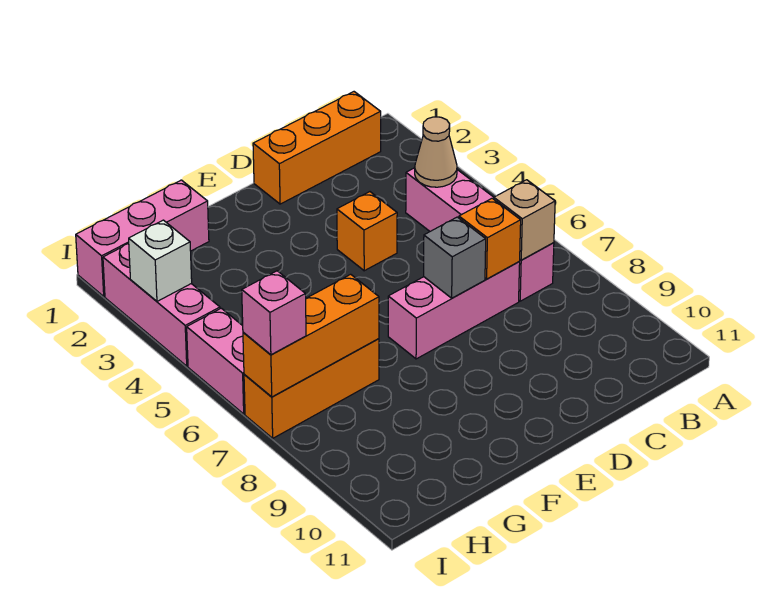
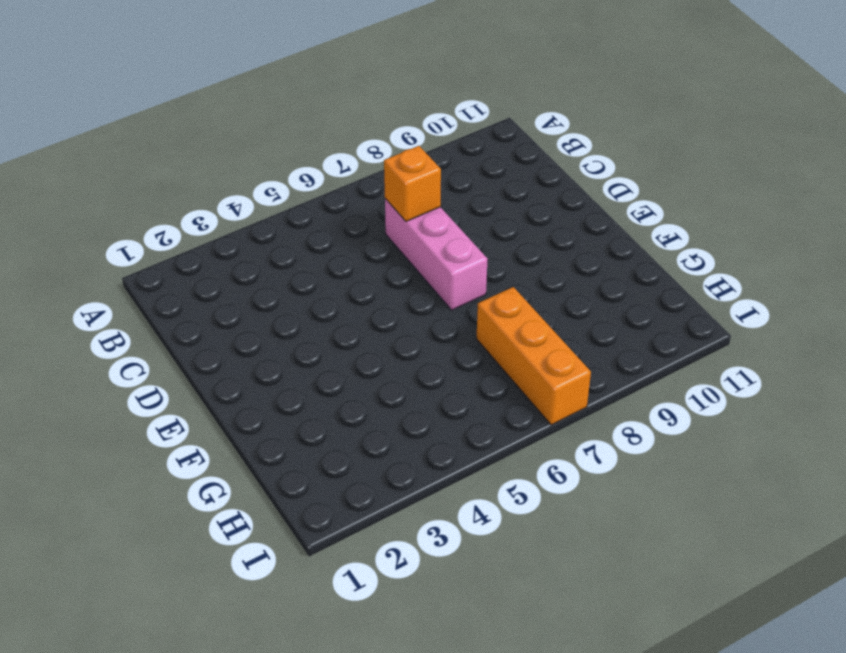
none -> orange brick B1:D1 level 1
none -> pink brick B4:B7 level 1
none -> orange brick D4 level 1

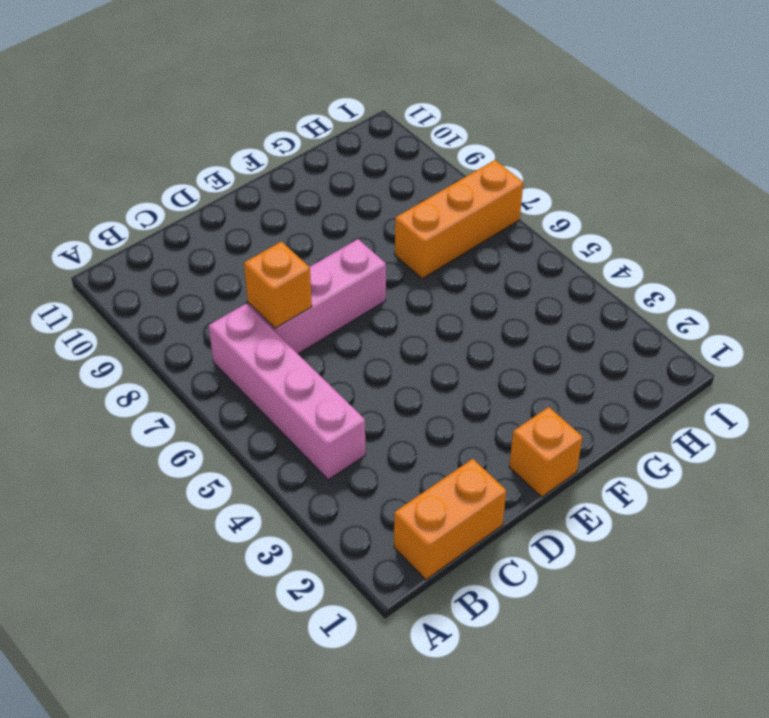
orange brick B1:C1 level 1 -> orange brick B1:D1 level 1
orange brick E1 level 1 -> orange brick D4 level 1
none -> pink brick G1:I1 level 1
none -> pink brick I2:I4 level 1
none -> pink brick I5:I6 level 1

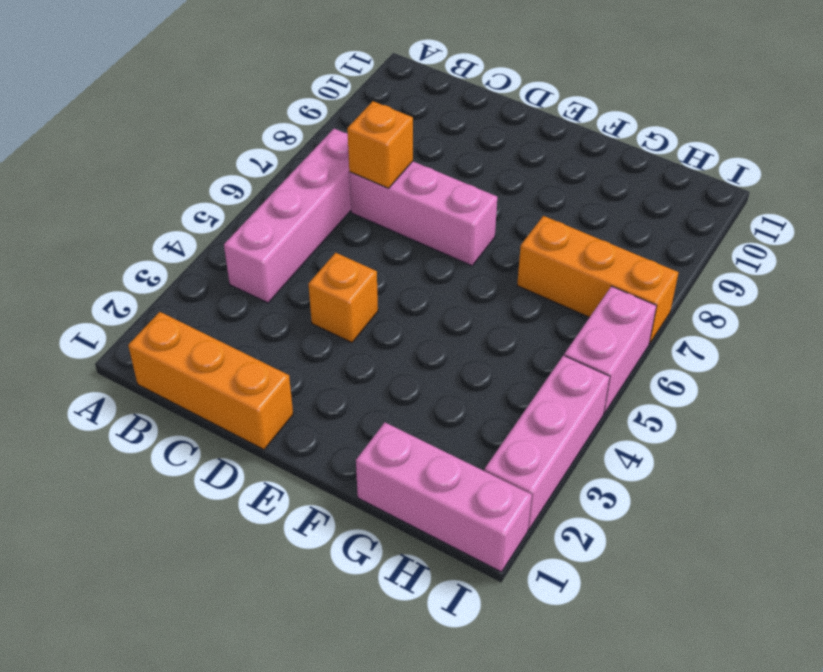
none -> tan cone B4 level 2
none -> tan brick B7 level 2
none -> grey brick D7 level 2

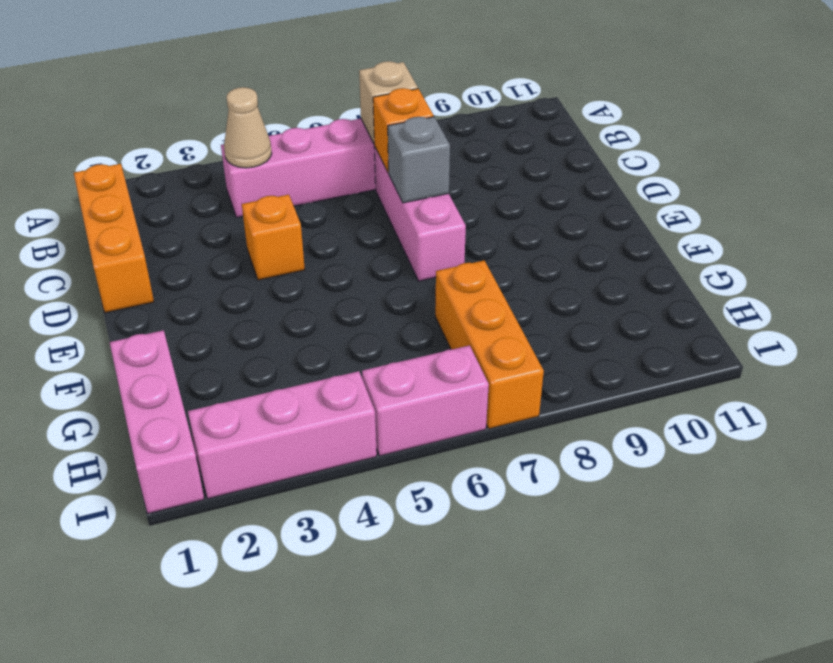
none -> orange brick G7:I7 level 2
none -> white brick I3 level 2
none -> pink brick I7 level 3

